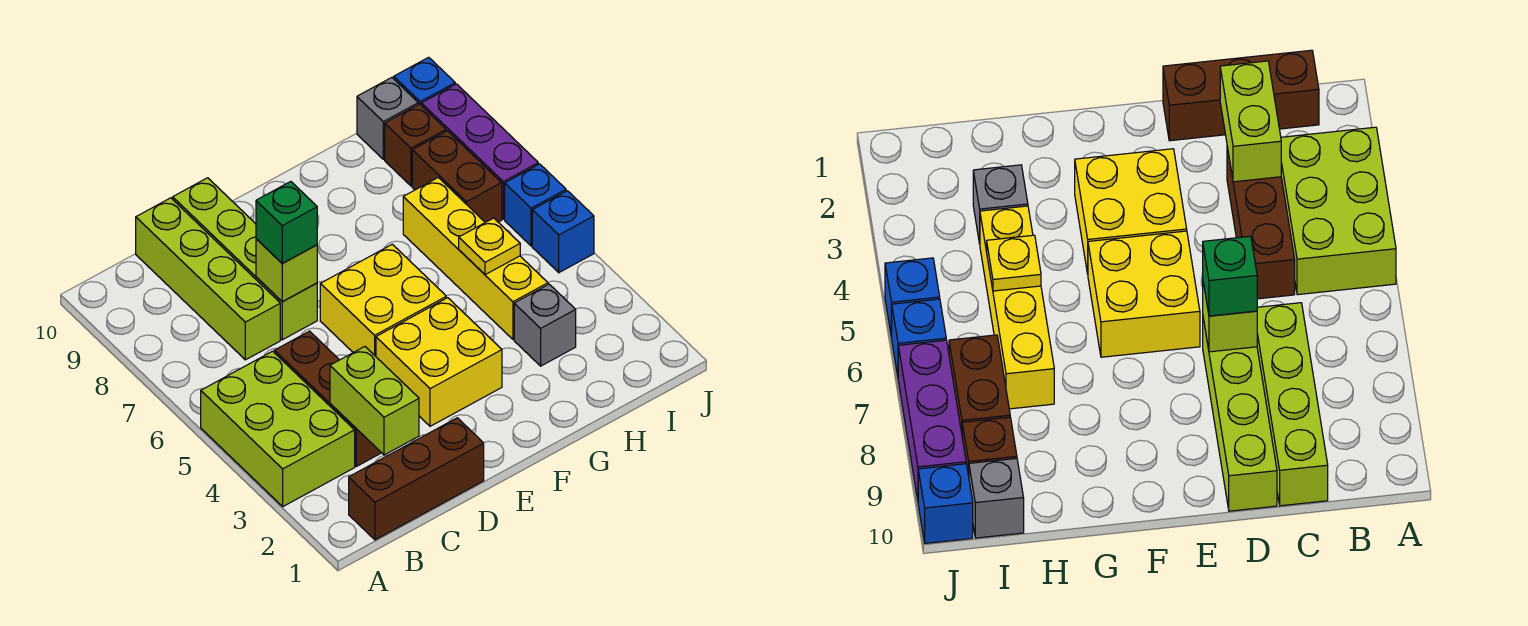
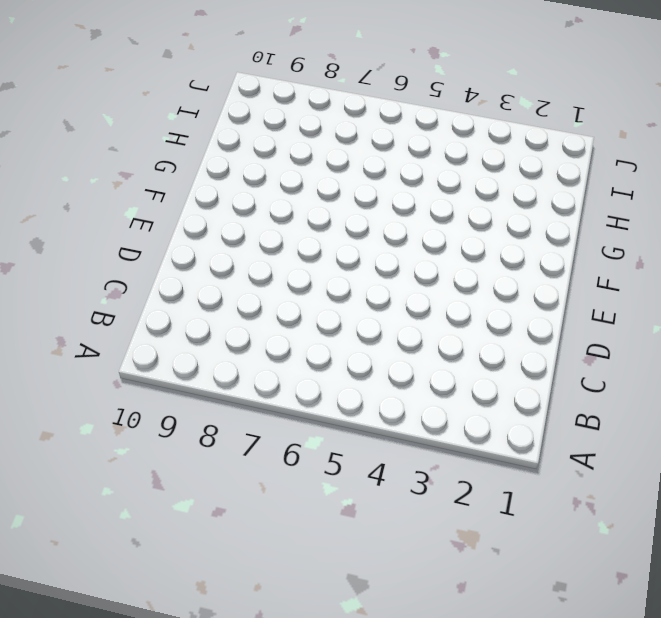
none -> lime brick A3:B5 level 1
none -> brown brick B1:D1 level 1
none -> brown brick C3:C5 level 1

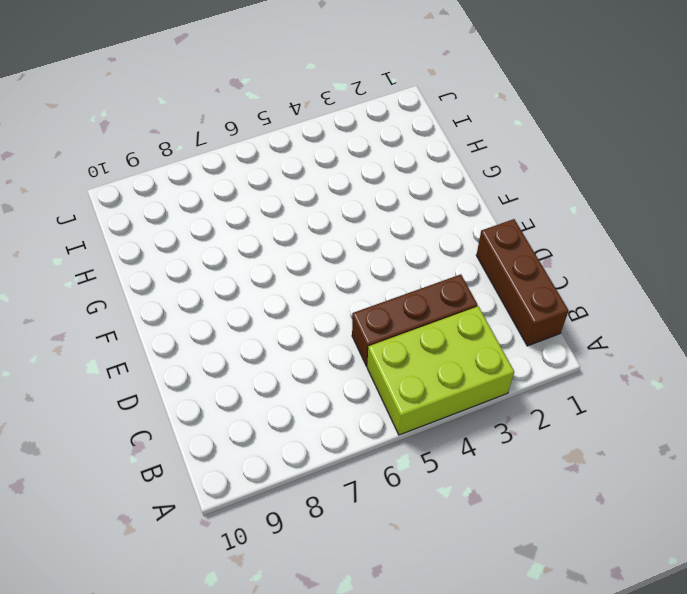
none -> lime brick C7:C10 level 1
none -> lime brick D7:D10 level 1
none -> yellow brick E3:F4 level 1

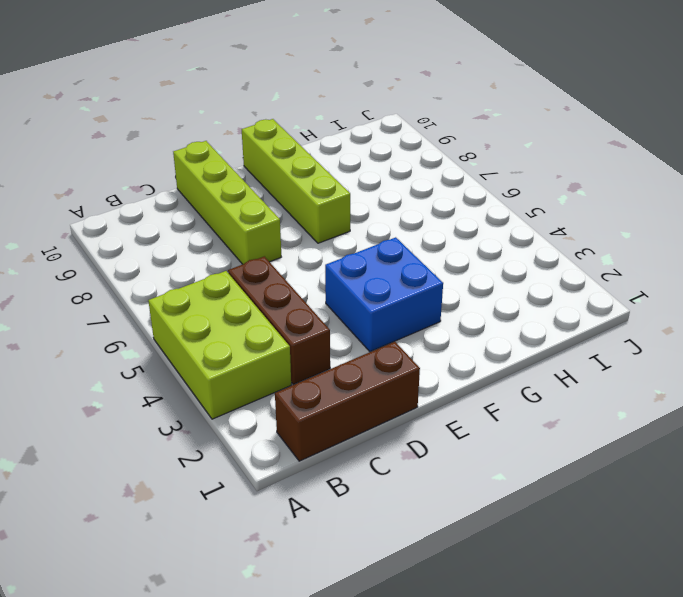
blue brick E3:F4 level 1 -> yellow brick E3:F4 level 1
lime brick F7:F10 level 1 -> lime brick C7:C10 level 1
none -> yellow brick E5:F6 level 1
none -> grey brick H3 level 1
none -> yellow brick H4:H7 level 1

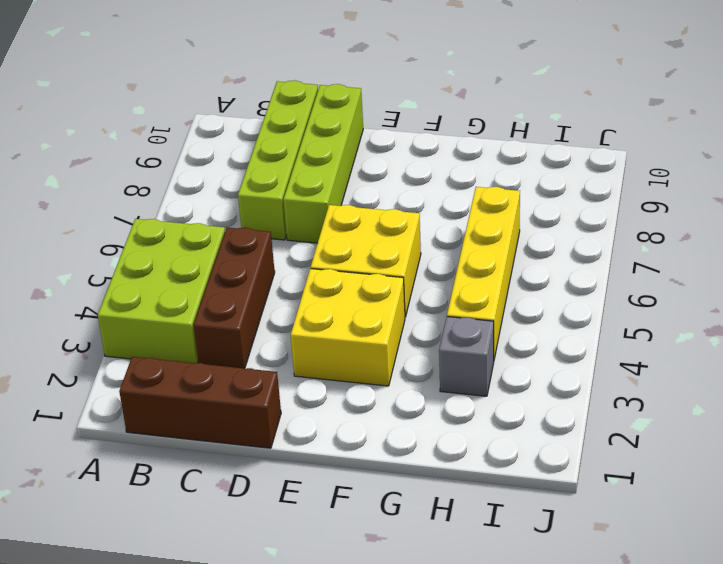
none -> brown brick I7:I8 level 1
none -> brown brick I9 level 1
none -> grey brick I10 level 1

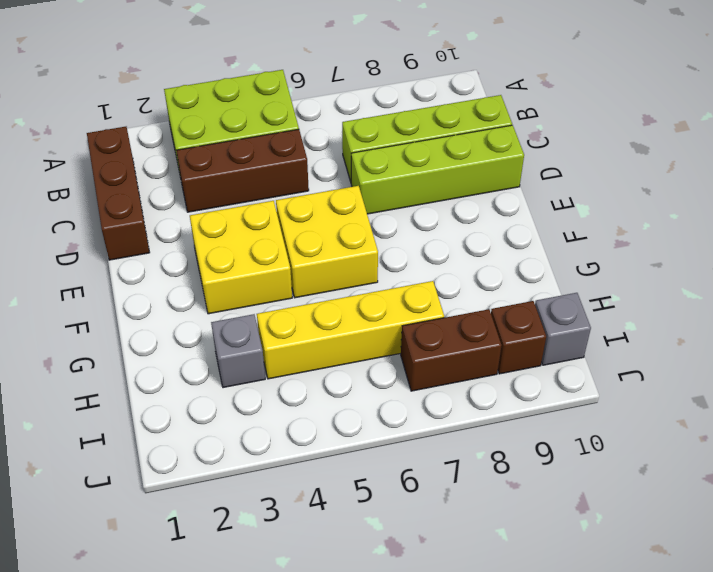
none -> blue brick J5 level 1
none -> blue brick J6 level 1
none -> purple brick J7:J9 level 1

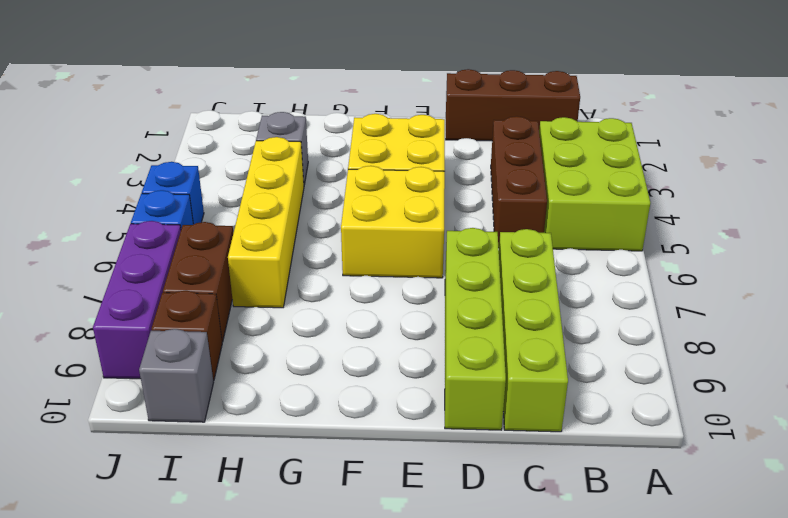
none -> blue brick J10 level 1
none -> lime brick C2:C3 level 2
none -> lime brick D7 level 2

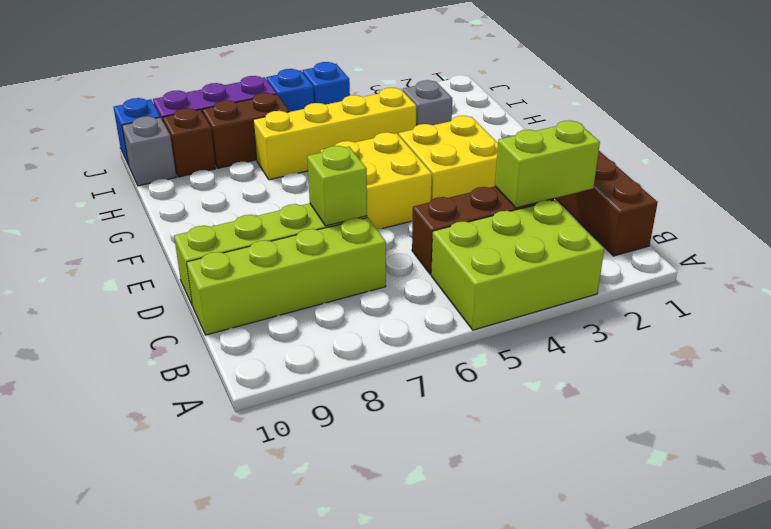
none -> yellow plate H5 level 2
none -> green brick D7 level 3

